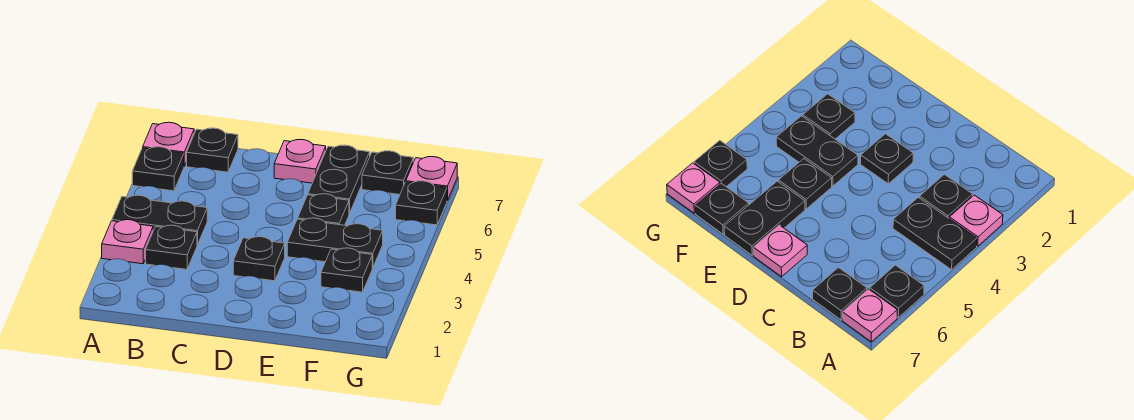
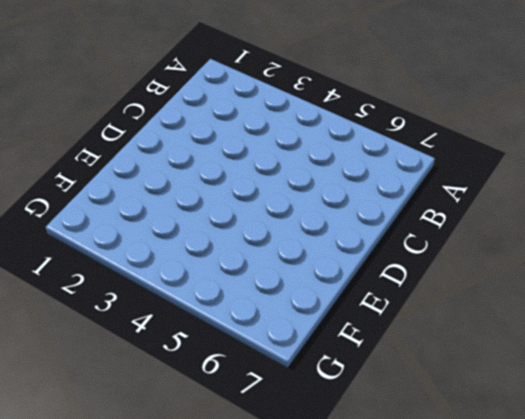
none -> pink plate A3 level 1
none -> black plate A4:B4 level 1
none -> black plate A6 level 1

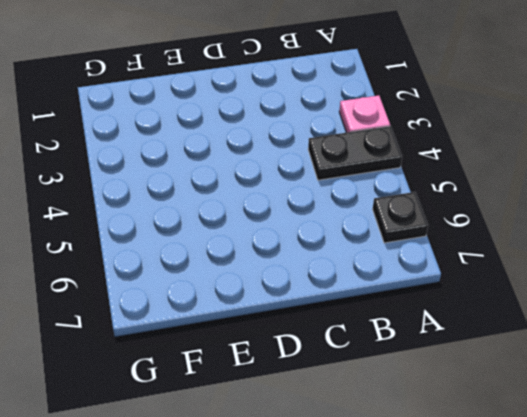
none -> pink plate A7 level 1
none -> black plate B3 level 1
none -> black plate B7 level 1

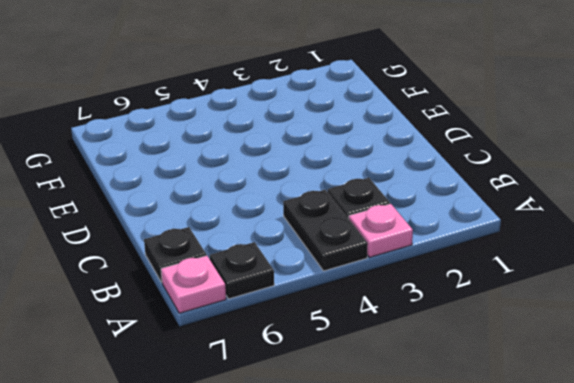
none -> black plate D3 level 1
none -> pink plate D7 level 1
none -> black plate E4:F4 level 1

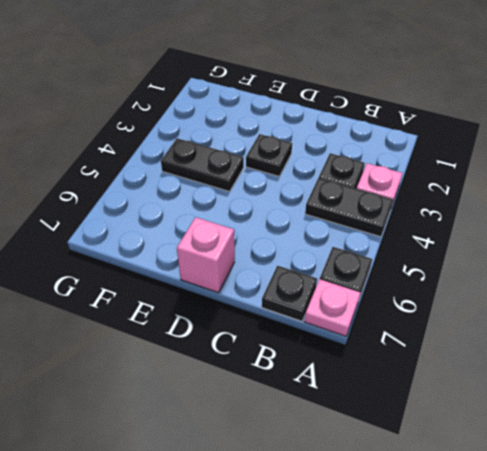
pink brick D7 level 1 -> pink plate D7 level 1
none -> black plate E5 level 1
none -> black plate E6:E7 level 1
none -> black plate F3 level 1

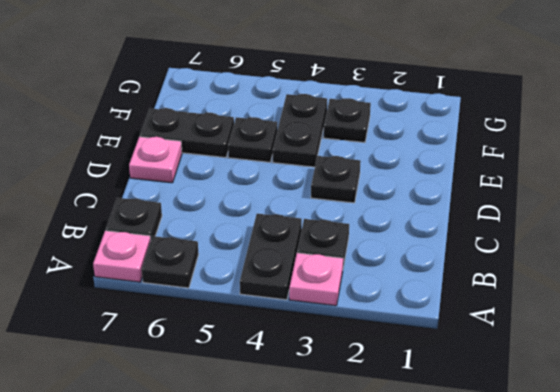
none -> black plate F7 level 1
none -> black plate G6 level 1
none -> pink plate G7 level 1

